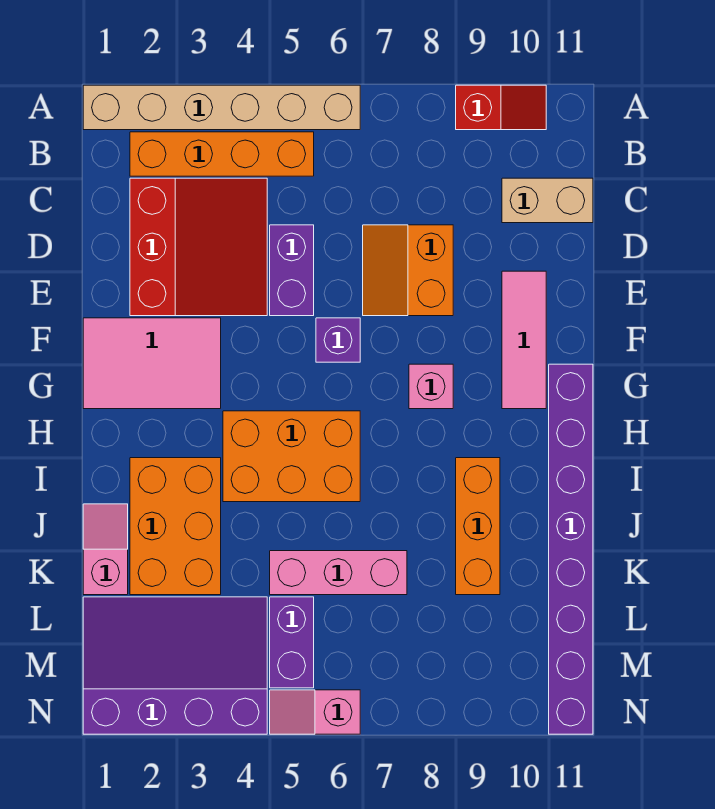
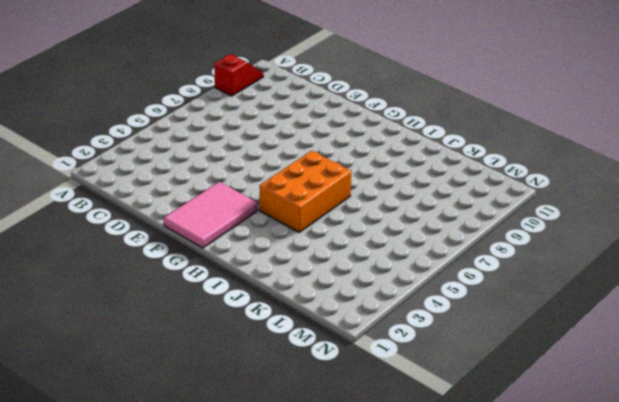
none -> tan brick A1:A6 level 1
none -> orange brick B2:B5 level 1
none -> red slope C2:E4 level 1 top 2

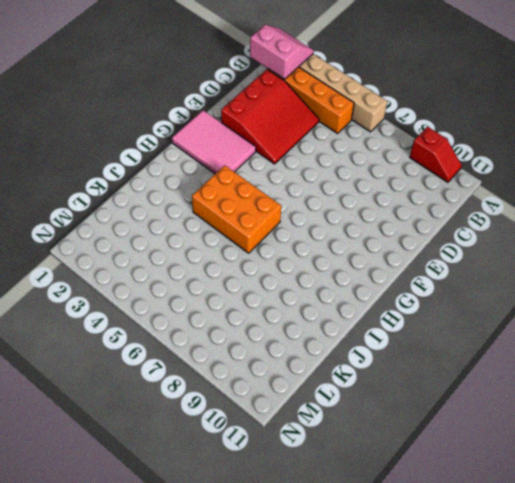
pink slope A1:B2 level 2 top B -> none
none -> tan brick C10:C11 level 1
none -> purple brick D5:E5 level 1
none -> orange slope D7:E8 level 1 top 8

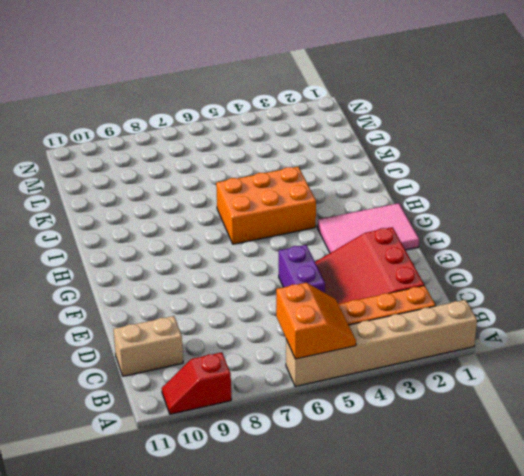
orange slope A5:B6 level 2 top 6 -> orange slope D7:E8 level 1 top 8
none -> pink tile E10:G10 level 1
none -> purple brick F6 level 1
none -> pink brick G8 level 1

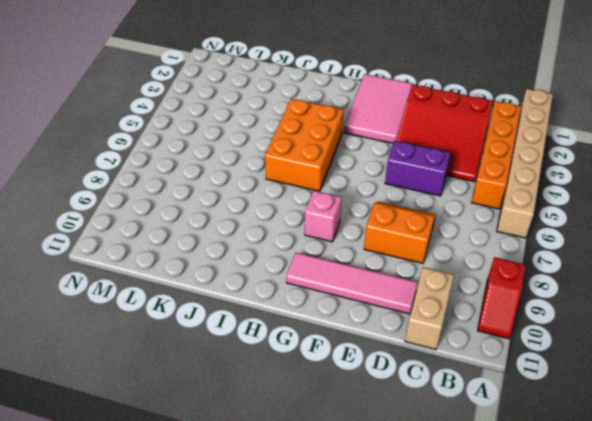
pink tile D10:G10 level 1 -> pink tile E10:G10 level 1
none -> purple brick F6 level 1
none -> purple brick G11:N11 level 1
none -> orange brick I2:K3 level 1

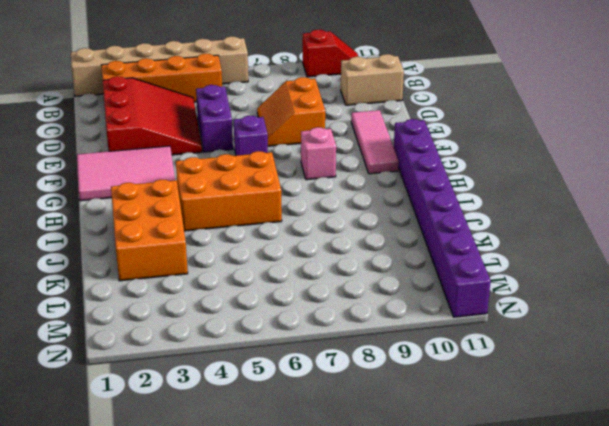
none -> orange brick I9:K9 level 1
none -> pink slope J1:K1 level 1 top K
none -> pink brick K5:K7 level 1

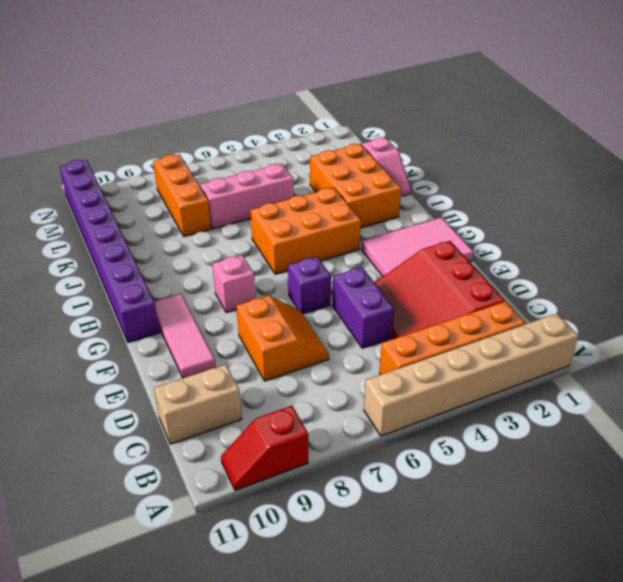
orange brick K8:M8 level 1 -> orange brick I9:K9 level 1
none -> purple slope L1:N4 level 1 top N
none -> purple brick L5:M5 level 1
none -> pink slope N5:N6 level 1 top 6

